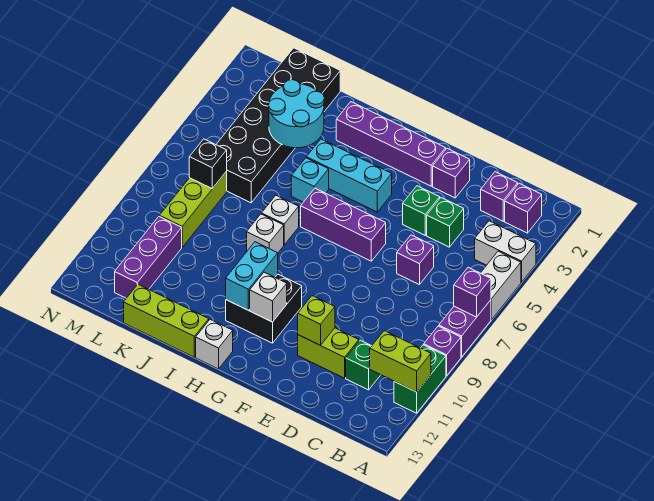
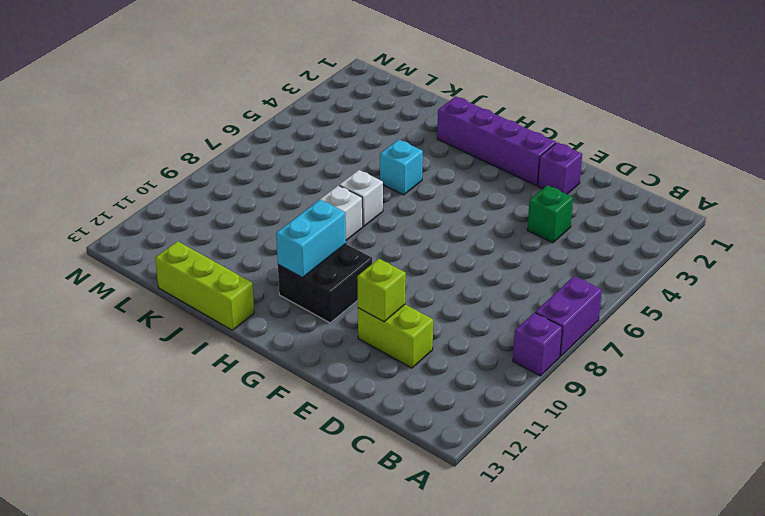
none -> white brick A4:B4 level 1
none -> white brick A5:A6 level 1
none -> green brick A10:A11 level 1
none -> purple brick B2 level 1

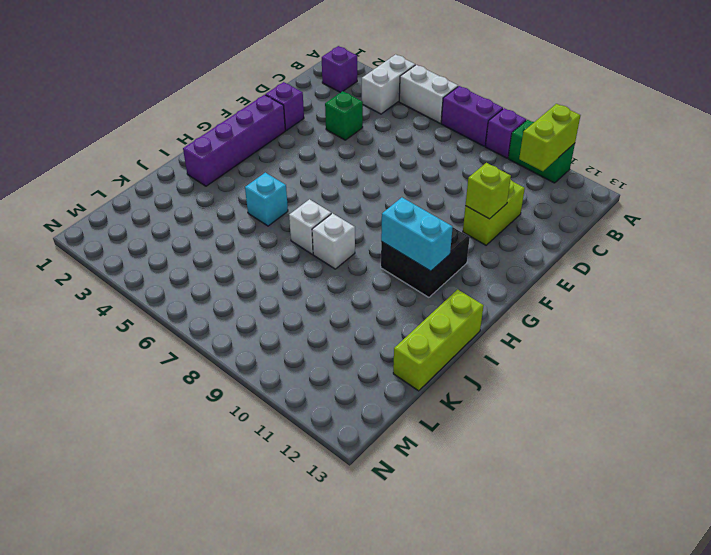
none -> purple brick C2 level 1
none -> green brick C11 level 1
none -> purple brick D6 level 1
none -> green brick E4 level 1

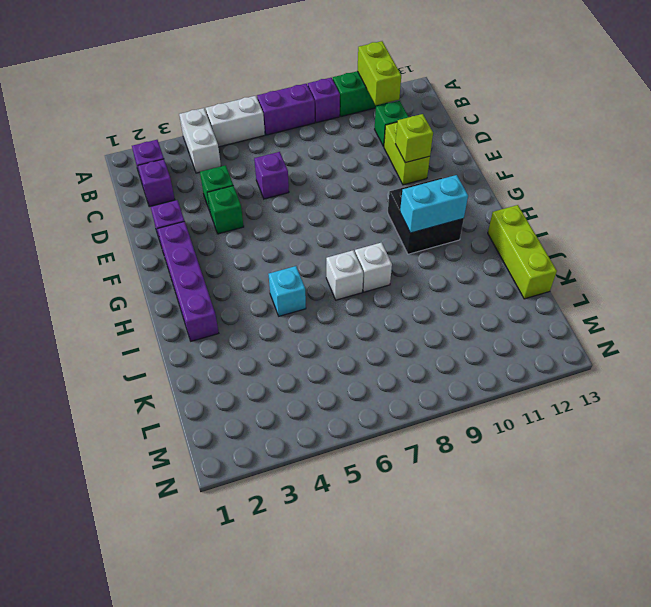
none -> purple brick F6:H6 level 1
none -> cyan brick G4:I4 level 1
none -> white brick H13 level 1
none -> black brick K1:L6 level 1

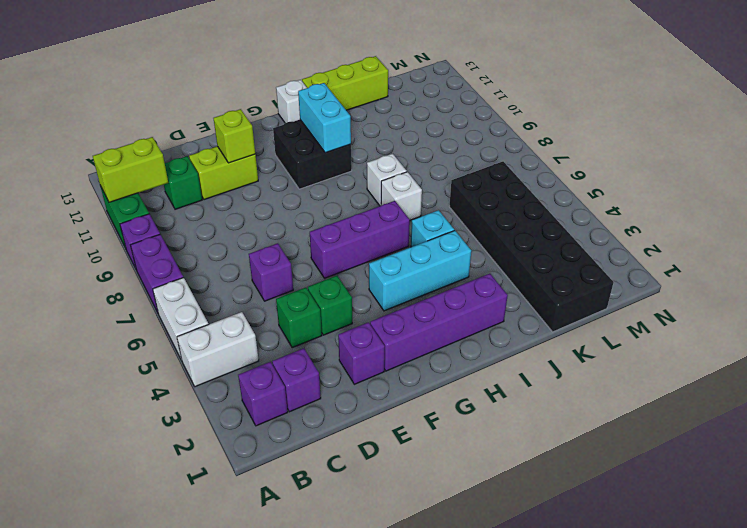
none -> lime brick L7:L9 level 1
none -> purple brick L10:L12 level 1
none -> purple brick A7 level 2
none -> white brick G11 level 2

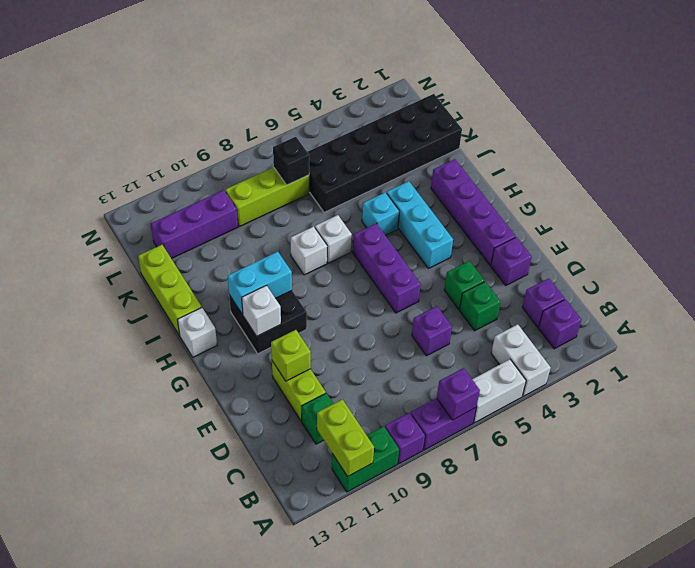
none -> cyan round brick J3:K4 level 2

